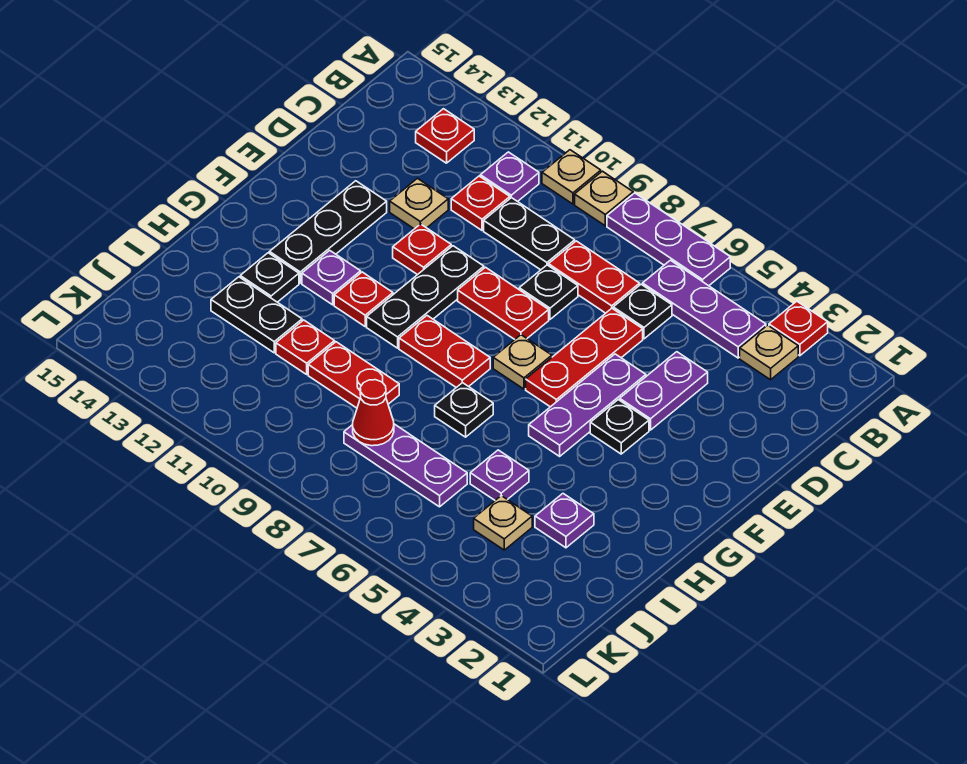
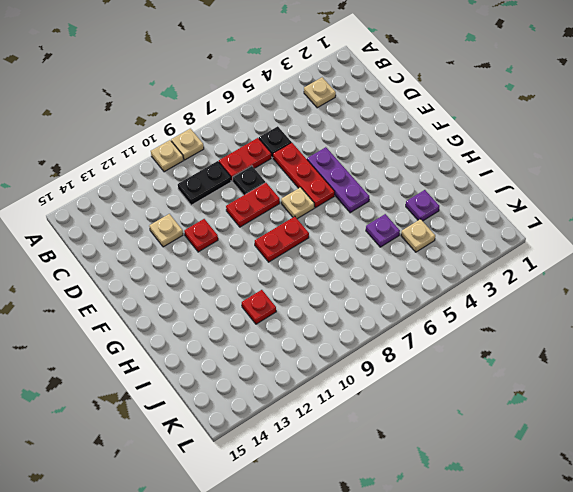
none -> red plate A3 level 1
none -> purple plate A6:A8 level 1
none -> purple plate B4:B6 level 1
none -> purple plate B11 level 1

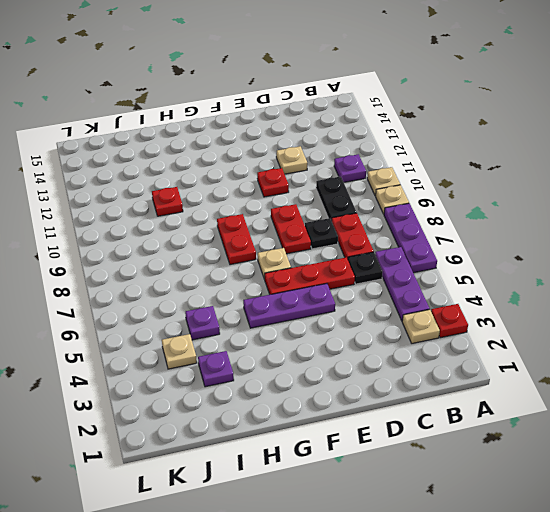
none -> red plate B13 level 1
none -> red plate C11 level 1
none -> purple plate D4:E4 level 1
none -> black plate E10:G10 level 1

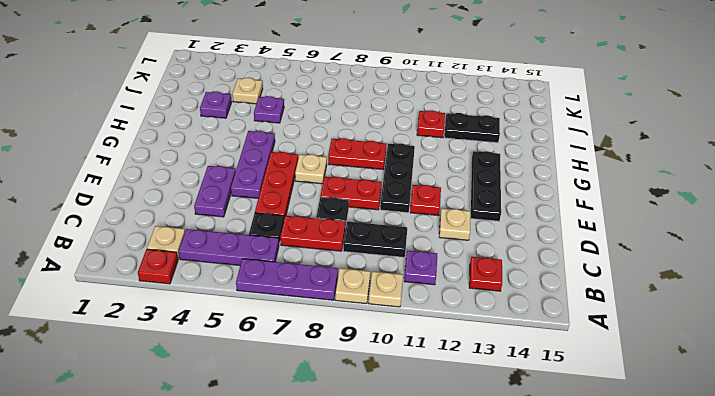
none -> red plate C11 level 1
none -> black plate F4 level 1
none -> red plate G11 level 1
none -> purple plate G12 level 1

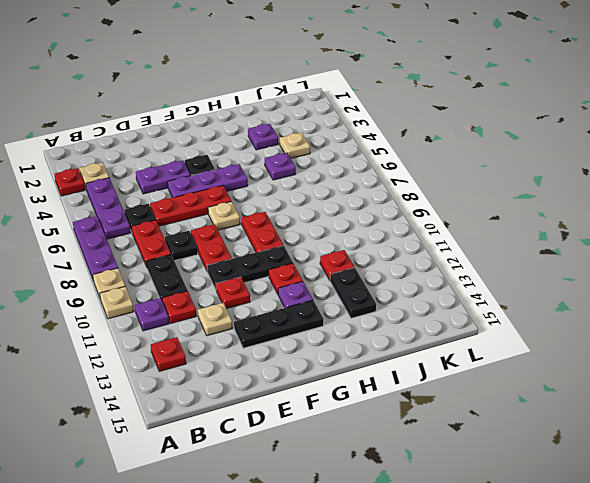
none -> black plate H7 level 1
none -> black plate H13 level 1
none -> red plate I9:I10 level 1
none -> purple plate J6:J8 level 1

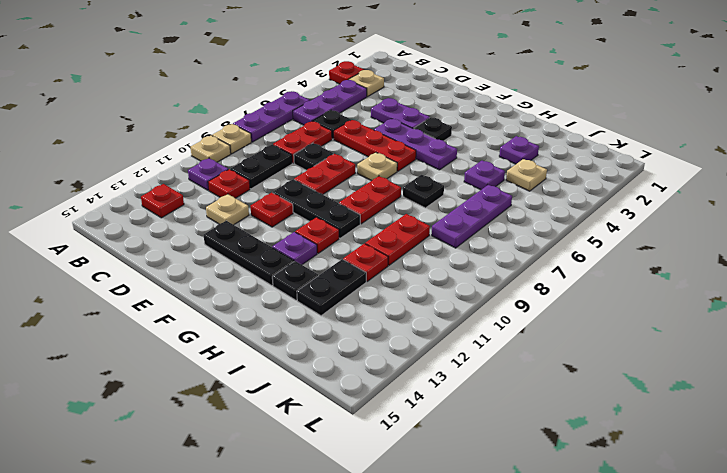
none -> red cone J8 level 2

